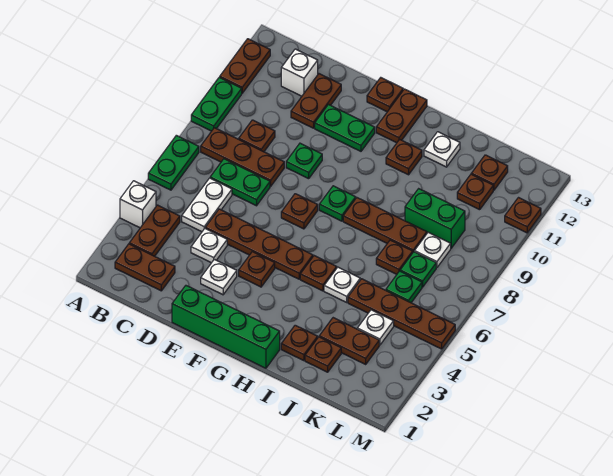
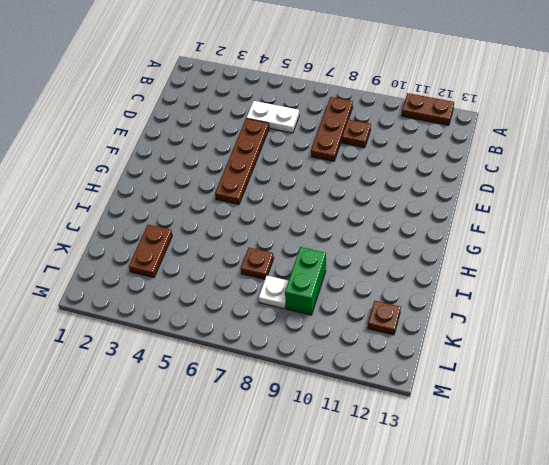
none -> white brick A4 level 1
none -> green plate A6:A7 level 1
none -> green plate A9:A10 level 1
none -> brown plate B2:C2 level 1

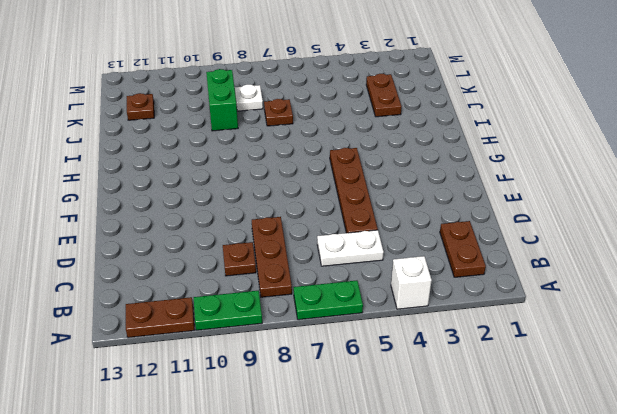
none -> brown plate B3:B4 level 1
none -> green plate C7:D7 level 1
none -> white brick C12 level 1
none -> white plate D4 level 1

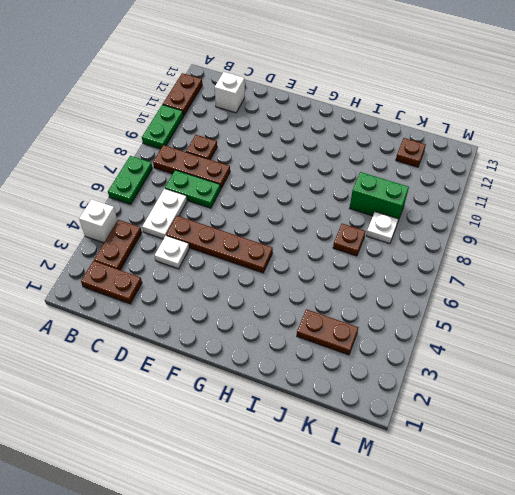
none -> brown plate D11:D12 level 1
none -> green brick E1:H1 level 1
none -> white plate E3 level 1
none -> green plate E9 level 1

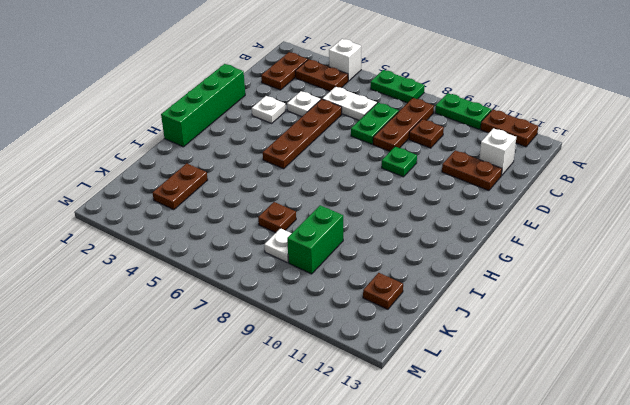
none -> green plate E11:F11 level 1
none -> brown plate F4 level 1
none -> brown plate F7 level 1
none -> brown plate F13 level 1

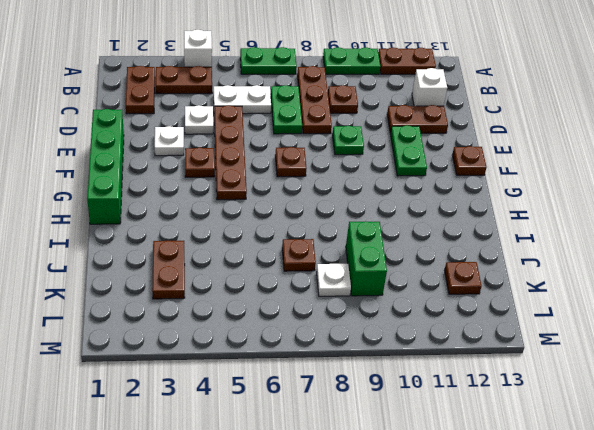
none -> green plate G8 level 1
none -> brown plate G12:G13 level 1
none -> brown plate H5 level 1
none -> brown plate H8:J8 level 1

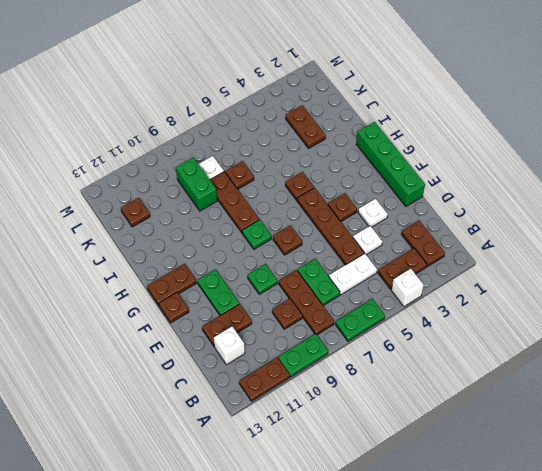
none -> brown plate H11 level 1
none -> brown plate I2 level 1
none -> white plate I5 level 1
none -> white plate I12 level 1

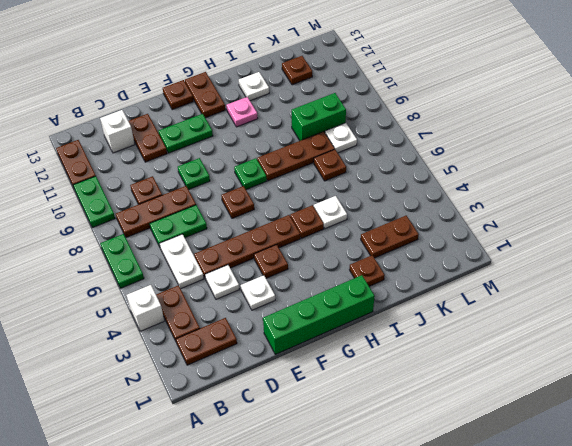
pink plate H11 level 1 -> brown plate H11 level 1
none -> brown plate J2 level 1
none -> brown plate J5:M5 level 1
none -> white plate K4 level 1
none -> green plate K6 level 1

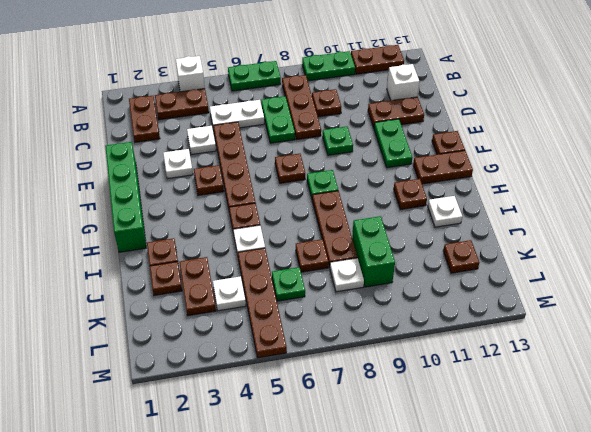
none -> green plate K7 level 1
none -> brown plate K11 level 1
none -> brown plate M11 level 1

